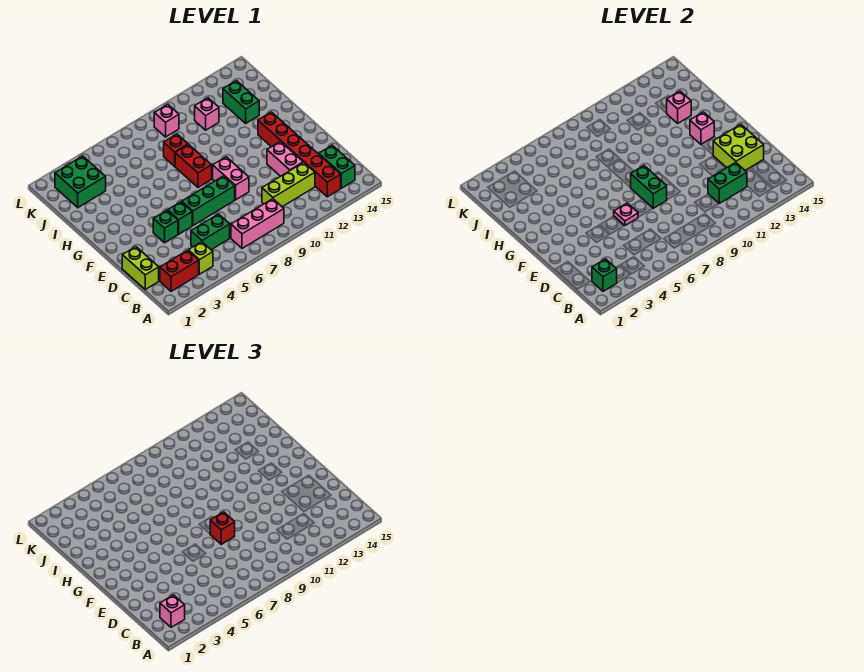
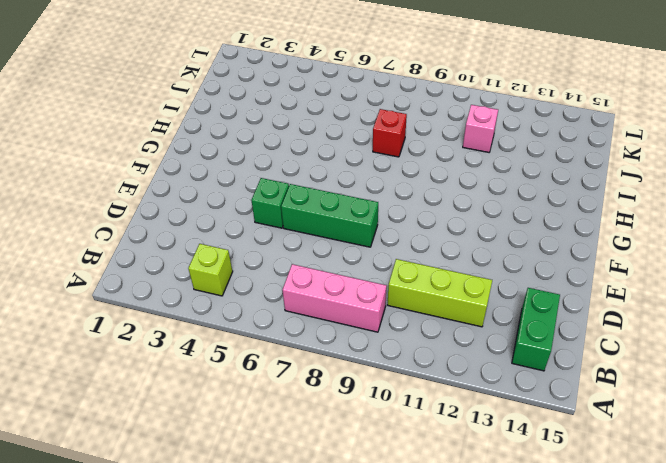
none -> red brick B2:B3 level 1
none -> red brick B13:G13 level 1
none -> lime brick C1:D1 level 1

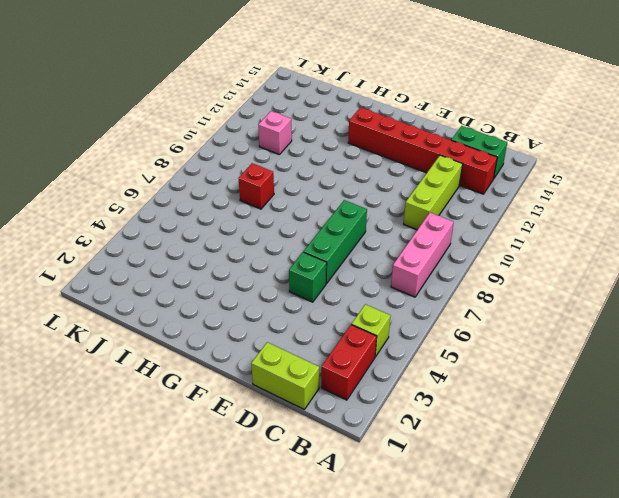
none -> green brick C5:C6 level 1
none -> pink brick D12:E12 level 1
none -> green brick E4 level 1

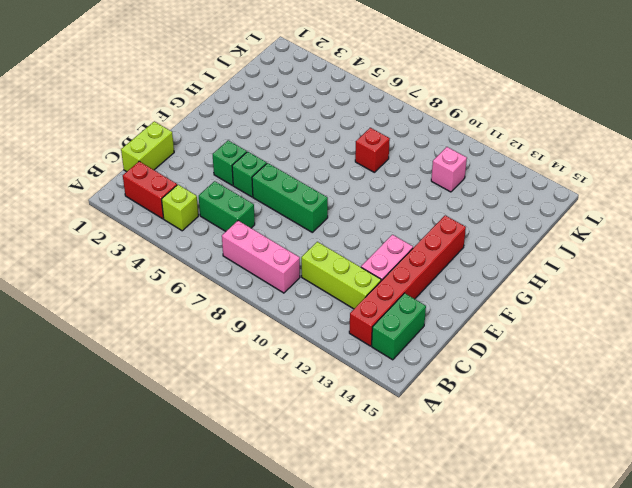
none -> pink brick E9:F9 level 1
none -> red brick G8:H8 level 1
none -> green brick I13:J13 level 1

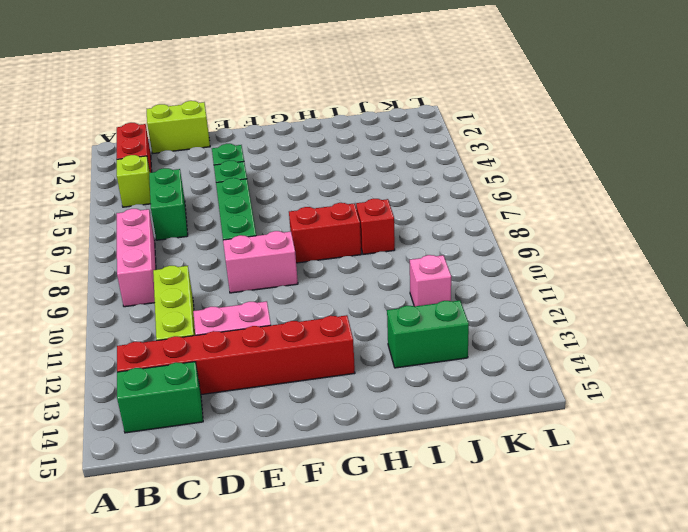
none -> green brick J2:K3 level 1
none -> pink brick K9 level 1
none -> green brick B2 level 2

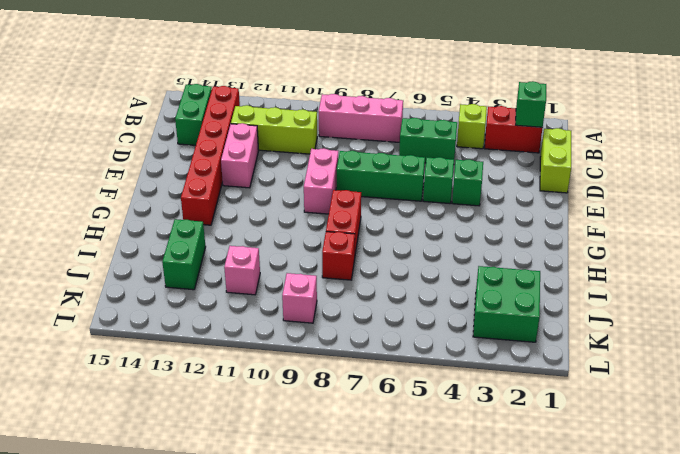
none -> green brick C11:C12 level 2
none -> lime brick D13:E14 level 2
none -> pink plate E6 level 2

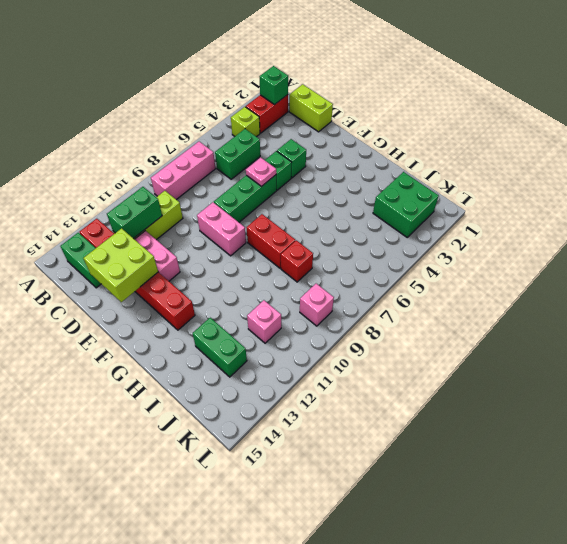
none -> green brick E8:F8 level 2
none -> pink brick G13 level 2
none -> pink brick I13 level 2

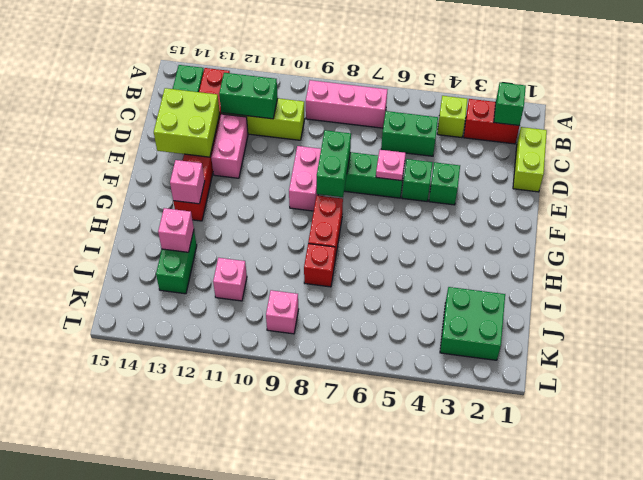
none -> pink brick B2 level 3
none -> red brick E8 level 3

